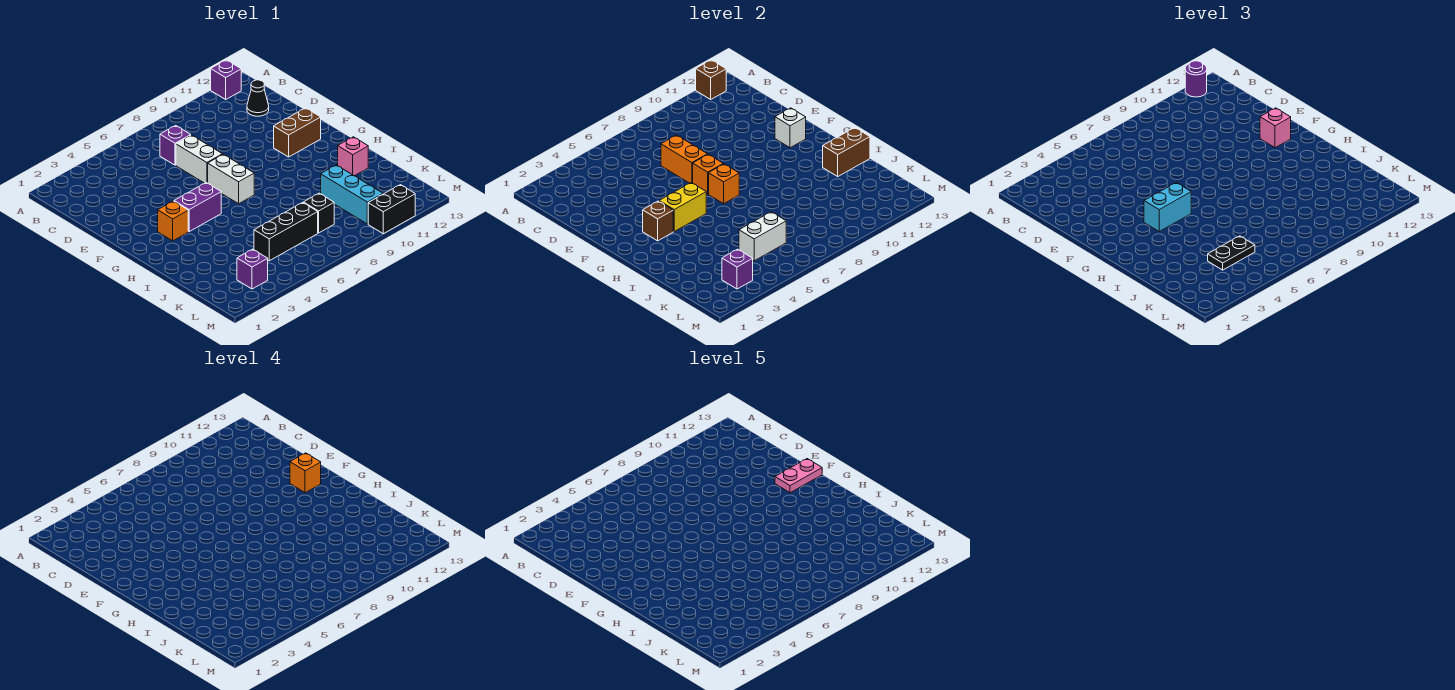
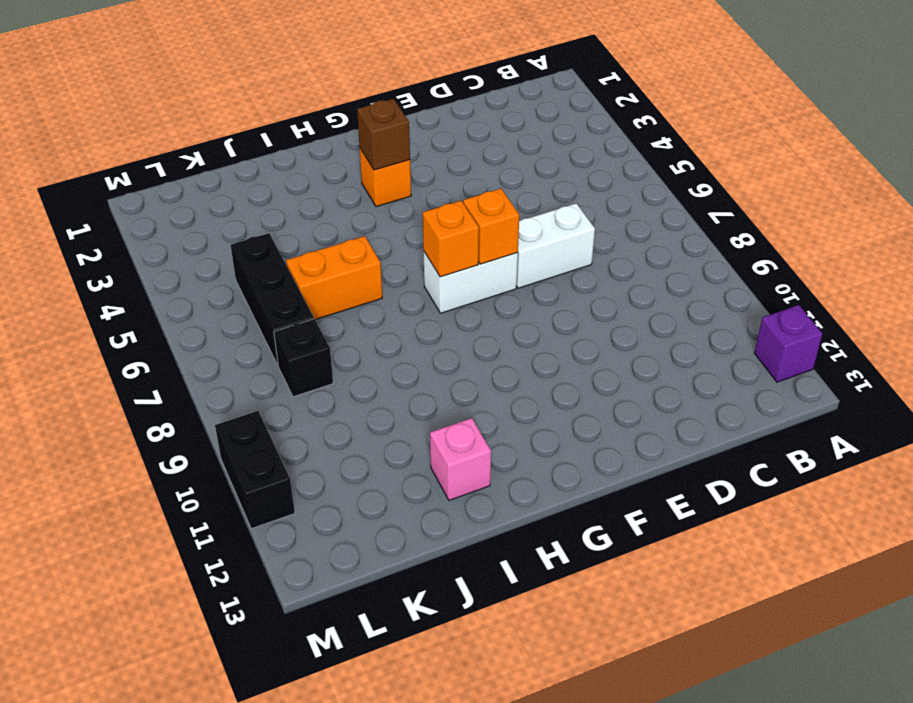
orange brick I6:J6 level 1 -> orange brick D7:E7 level 2
none -> purple brick C7 level 1
none -> black cone C12 level 1
none -> brown brick F11:F12 level 1
none -> purple brick G4:G5 level 1

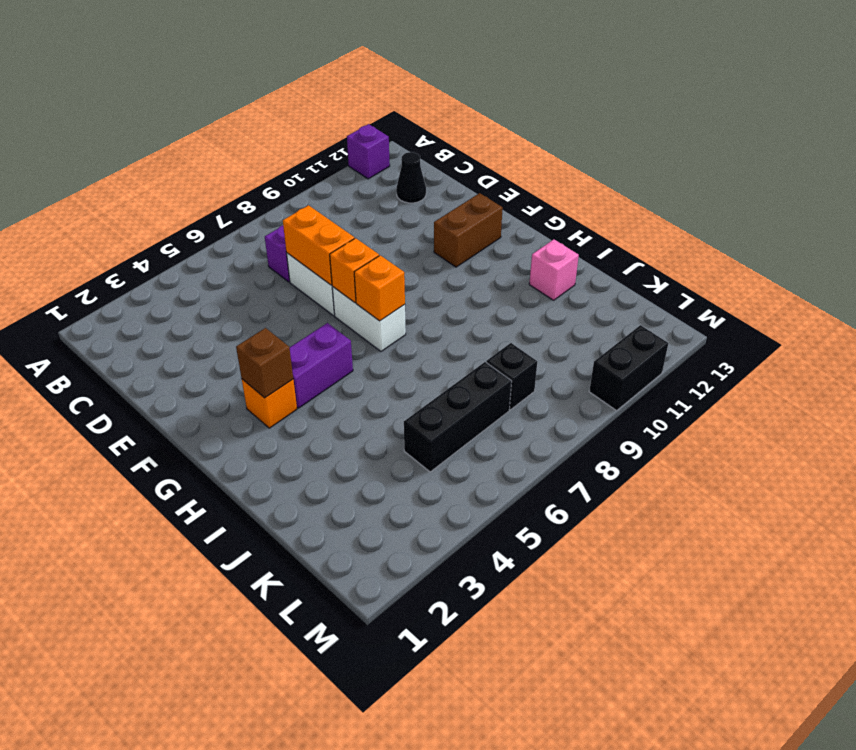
none -> cyan brick J10:L10 level 1
none -> purple brick L3 level 1
none -> brown brick A12 level 2
none -> white brick F12 level 2

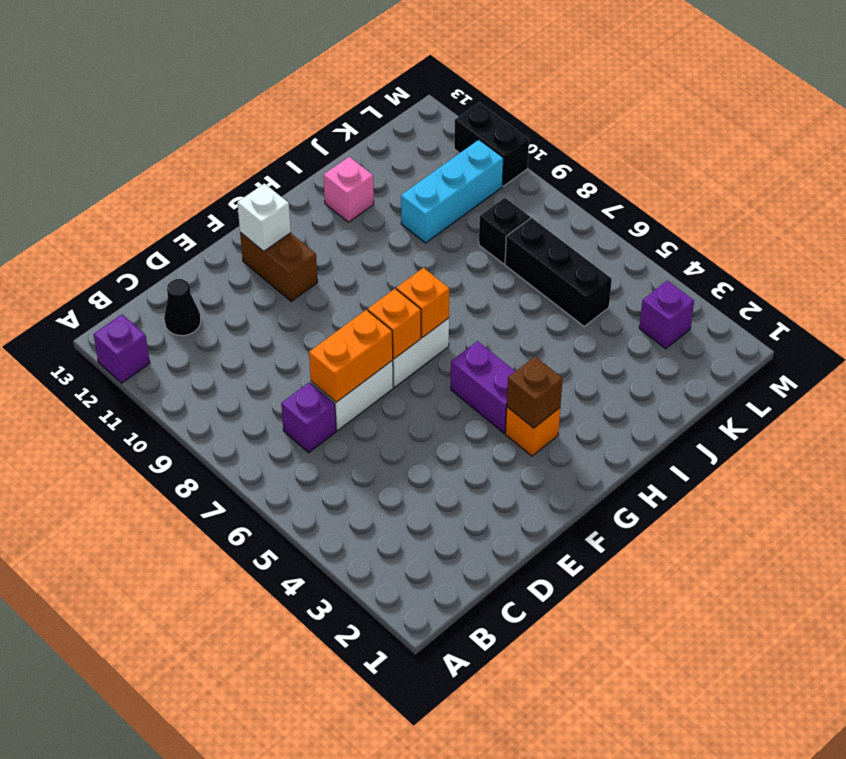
none -> brown brick A12 level 2
none -> yellow brick G4:G5 level 2
none -> brown brick I12:I13 level 2
none -> white brick K5:K6 level 2

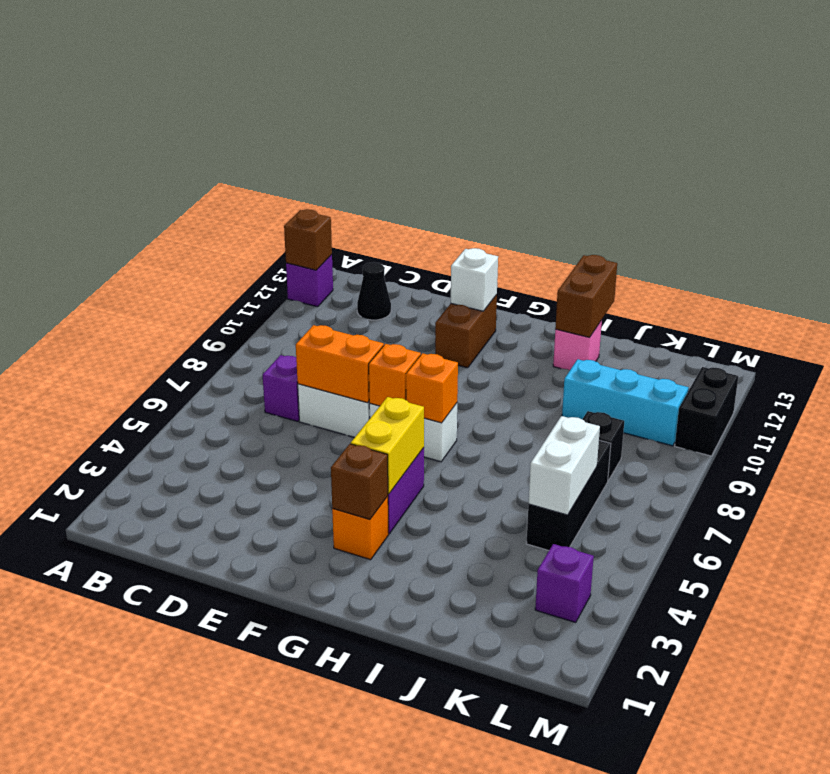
none -> purple brick L3 level 2
none -> purple round brick A12 level 3
none -> pink brick F12 level 3
none -> cyan brick G4:G5 level 3

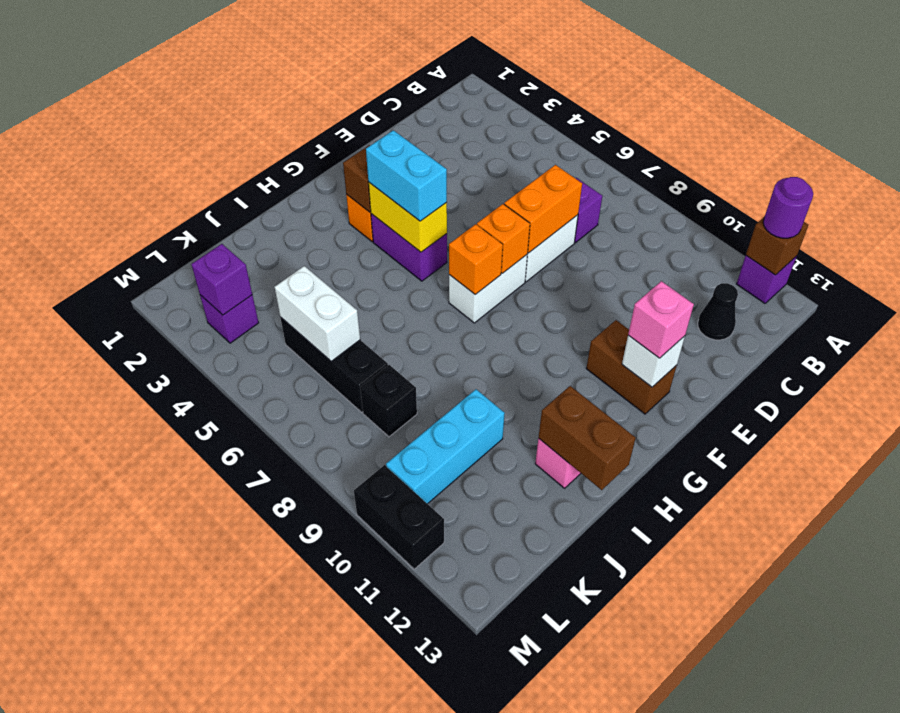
none -> black plate K4:K5 level 3
none -> orange brick F12 level 4
none -> pink plate F12:F13 level 5

